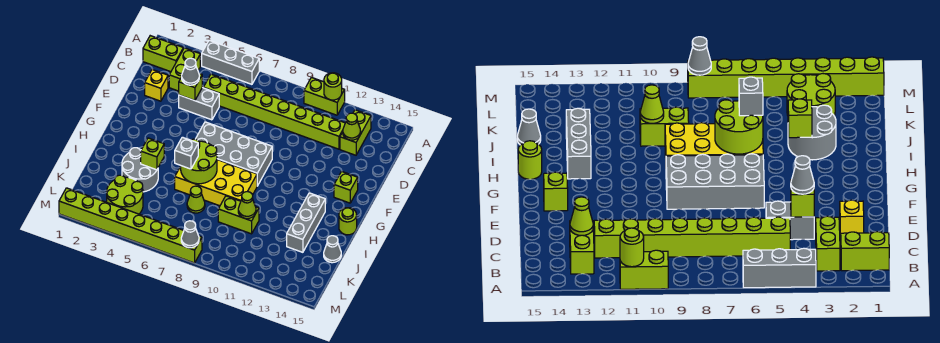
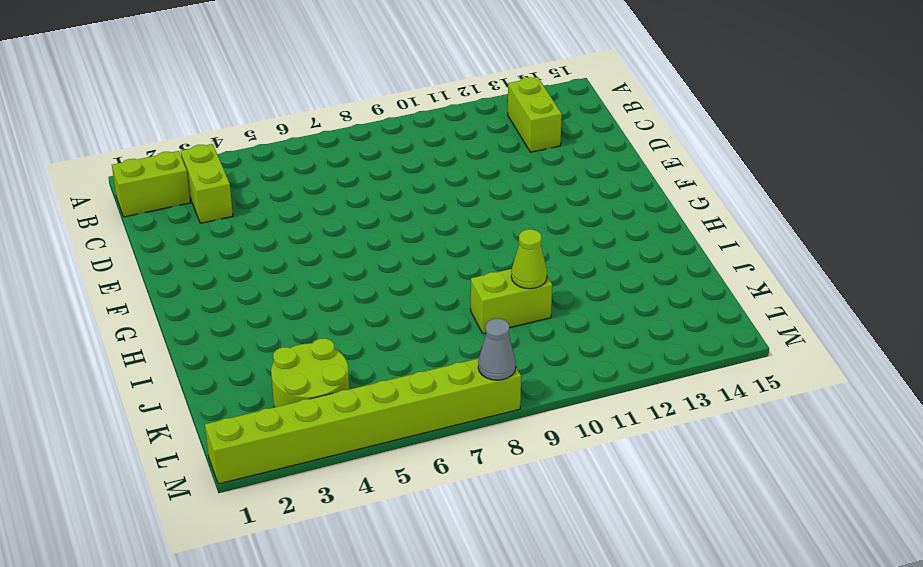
none -> grey brick A4:A6 level 1
none -> lime brick A10:A11 level 1
none -> lime brick C5:C12 level 1

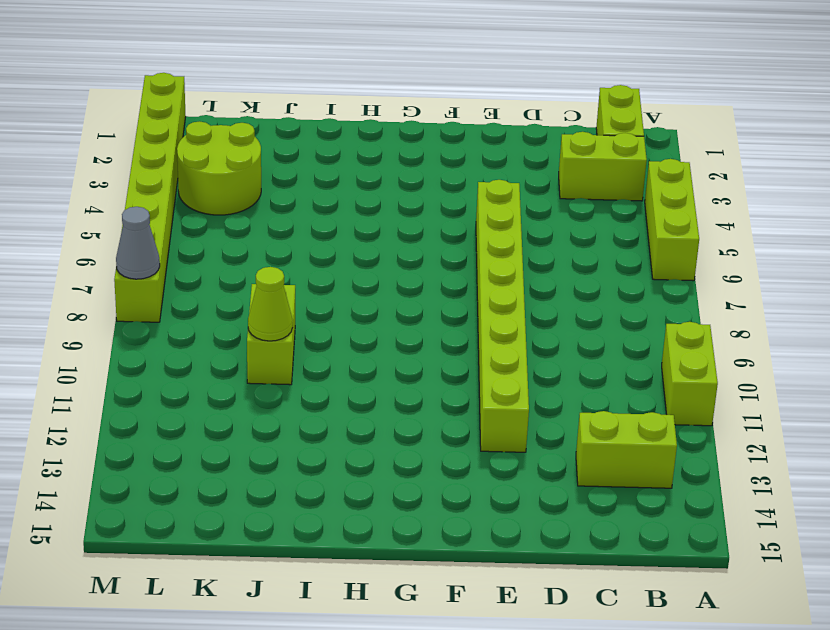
lime brick A4:A6 level 1 -> grey brick A4:A6 level 1
lime brick E5:E12 level 1 -> lime brick C5:C12 level 1
none -> yellow brick D2 level 1
none -> grey brick D4:D5 level 1
none -> grey brick F6:G9 level 1

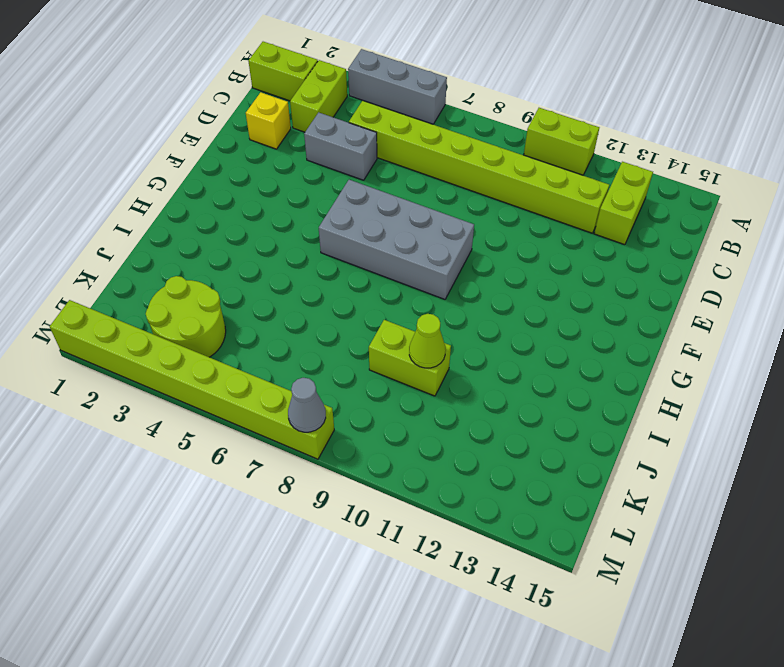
none -> lime brick F14 level 1
none -> yellow brick H6:I9 level 1
none -> grey brick H13:J13 level 1

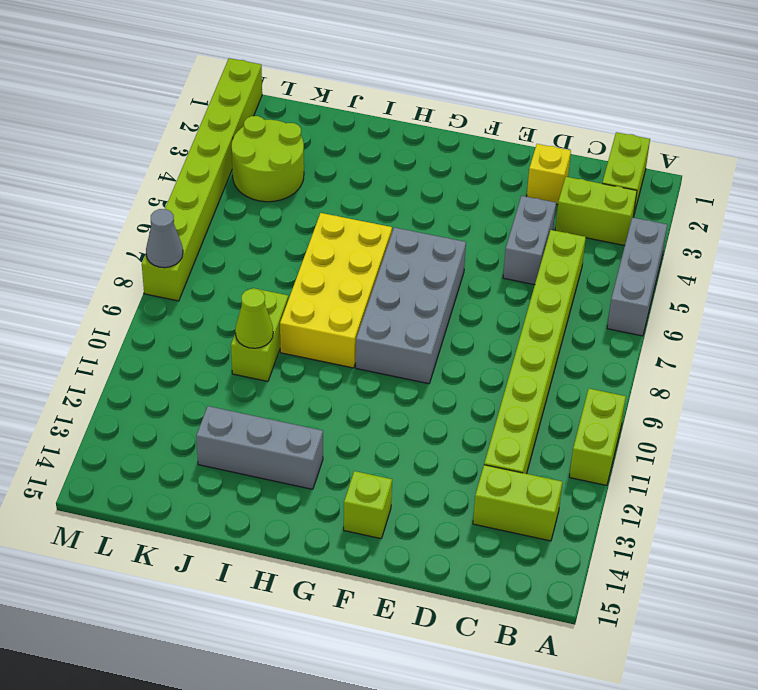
none -> lime round brick H15 level 1
none -> grey round brick I3:J4 level 1
none -> lime cone J7 level 1

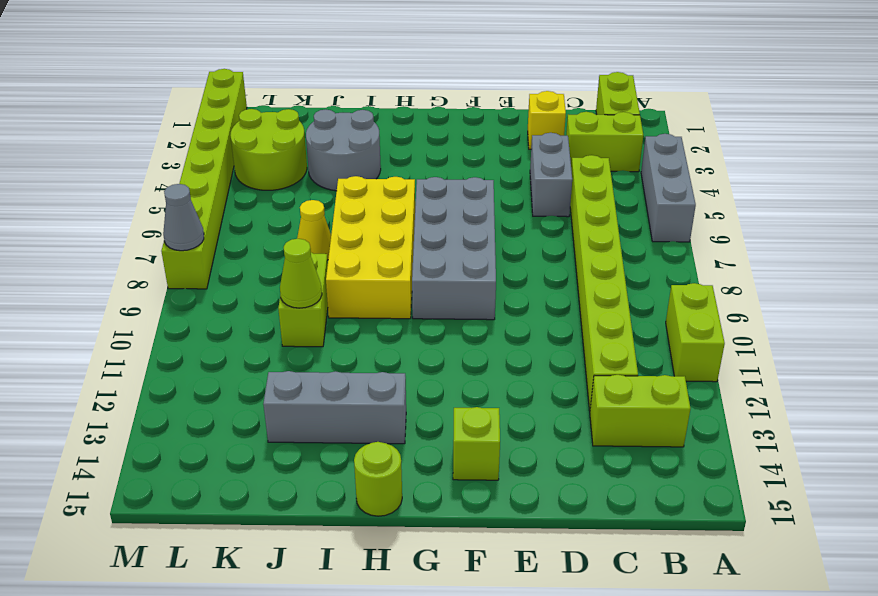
yellow cone J7 level 1 -> lime cone J7 level 1
none -> grey cone J15 level 1
none -> lime round brick A11 level 2
none -> lime cone C13 level 2

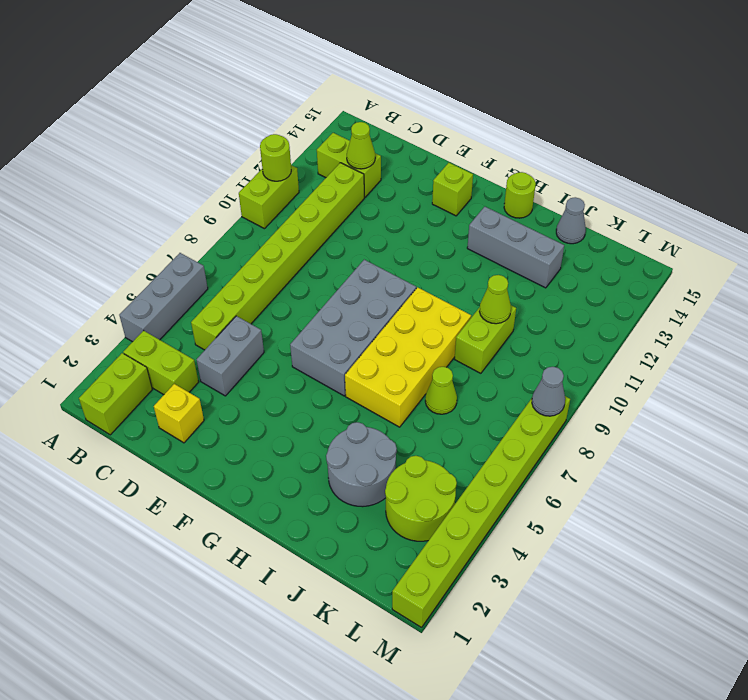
none -> lime brick D4 level 2
none -> lime round brick H6:I7 level 2
none -> lime brick I4 level 2

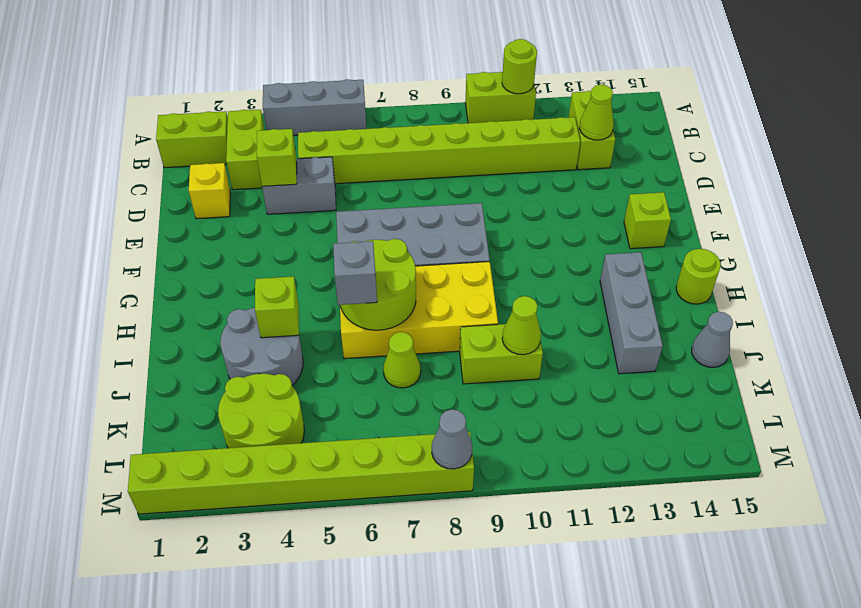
none -> grey cone D4 level 3

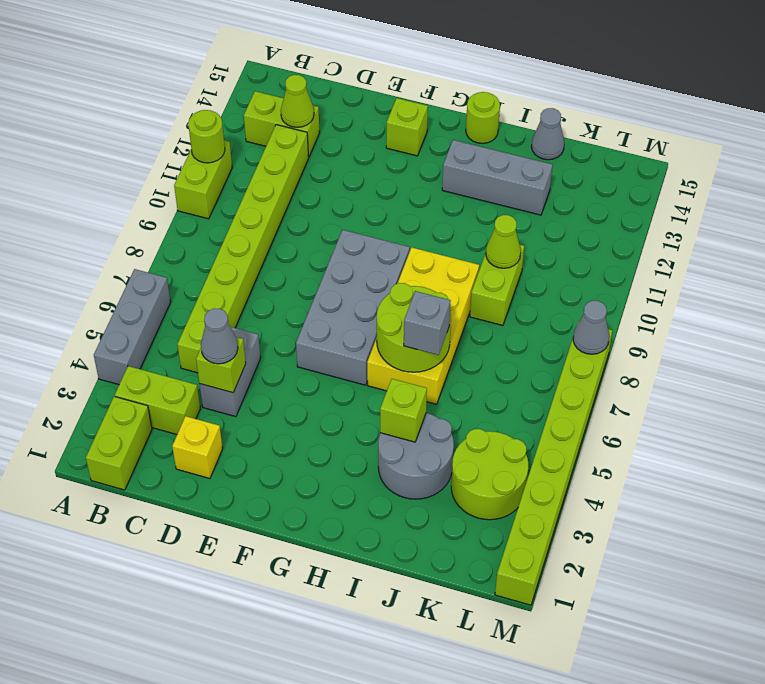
none -> lime cone J7 level 1

